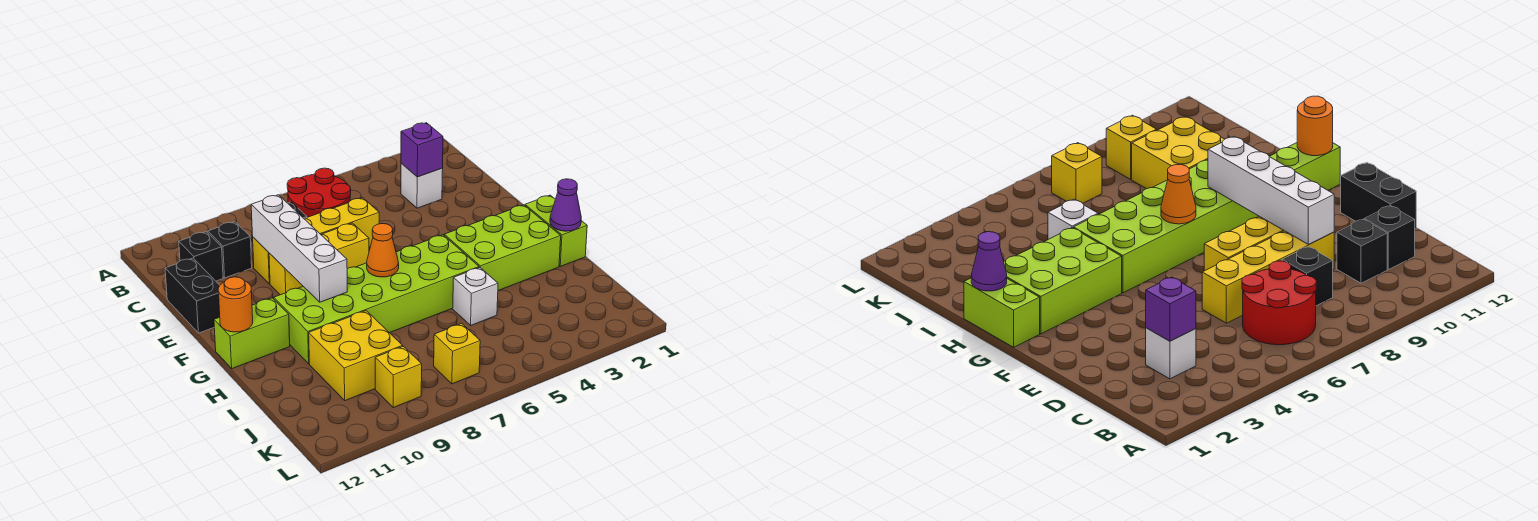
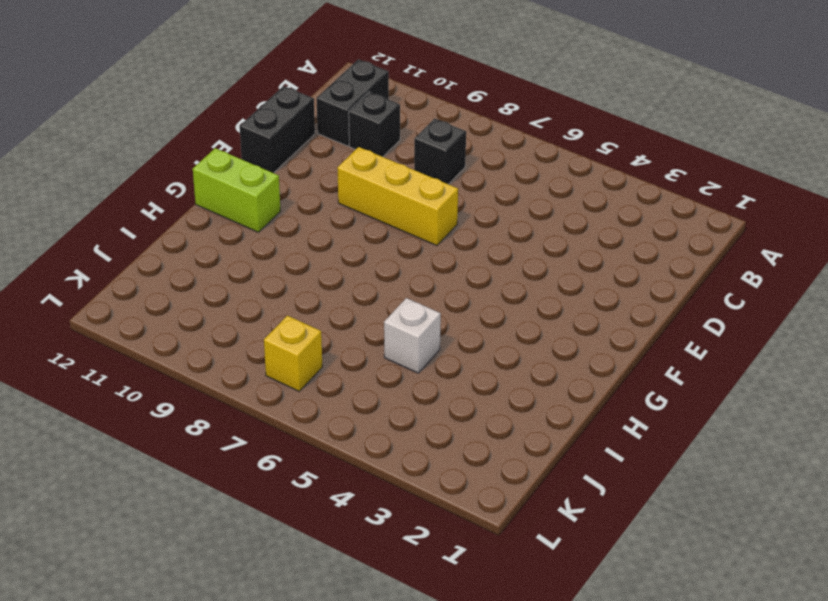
black brick B11:C11 level 1 -> black brick C11 level 1
none -> red round brick B6:C7 level 1
none -> white brick C3 level 1
none -> yellow brick D6:D9 level 1

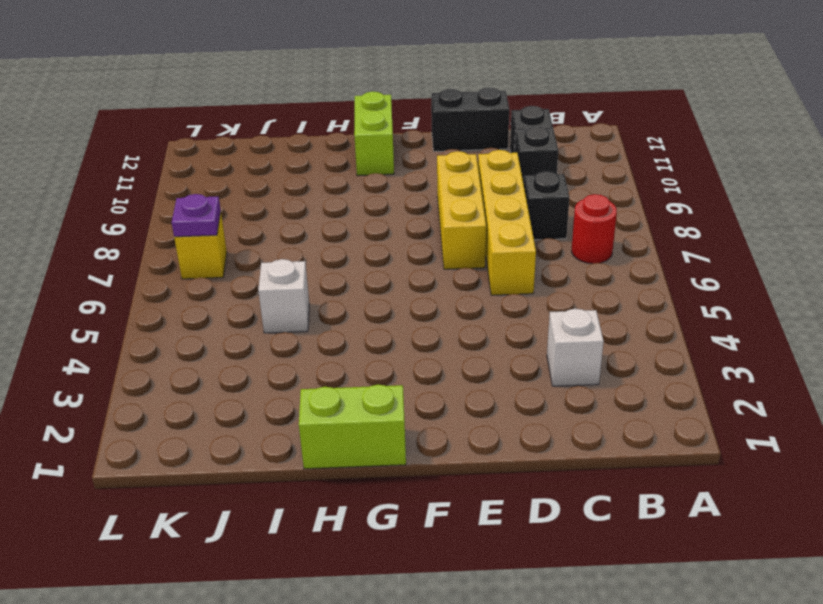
red round brick B7 level 1 -> red round brick B6:C7 level 1
purple plate K7 level 2 -> none
none -> lime brick G2:H4 level 1
none -> lime brick G5:H10 level 1
none -> yellow brick I9:J10 level 1

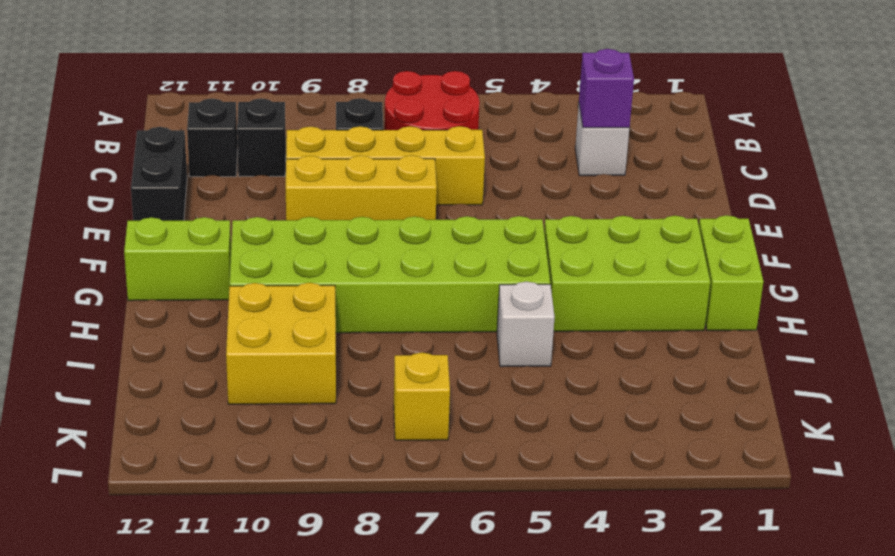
none -> yellow brick K9 level 1
none -> white brick D9:G9 level 2
none -> orange cone G7 level 2

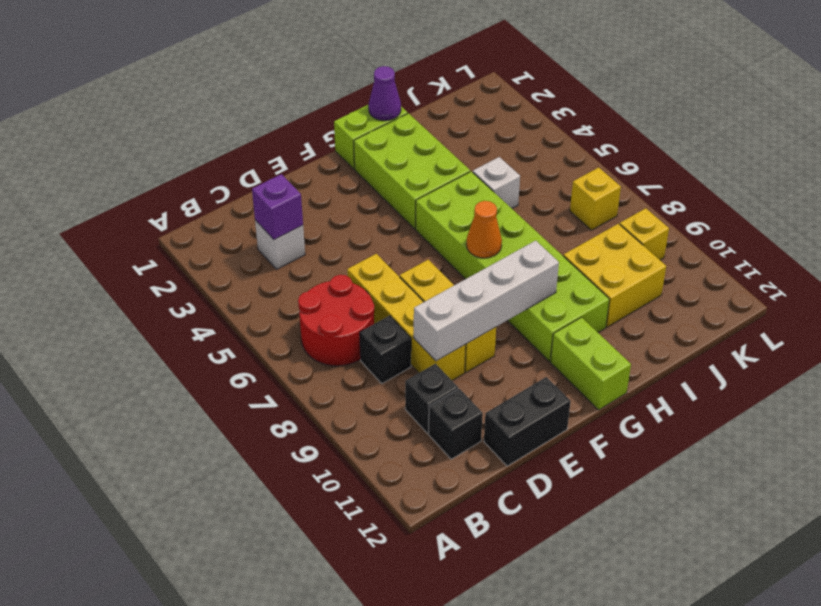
none -> orange round brick G12 level 2

